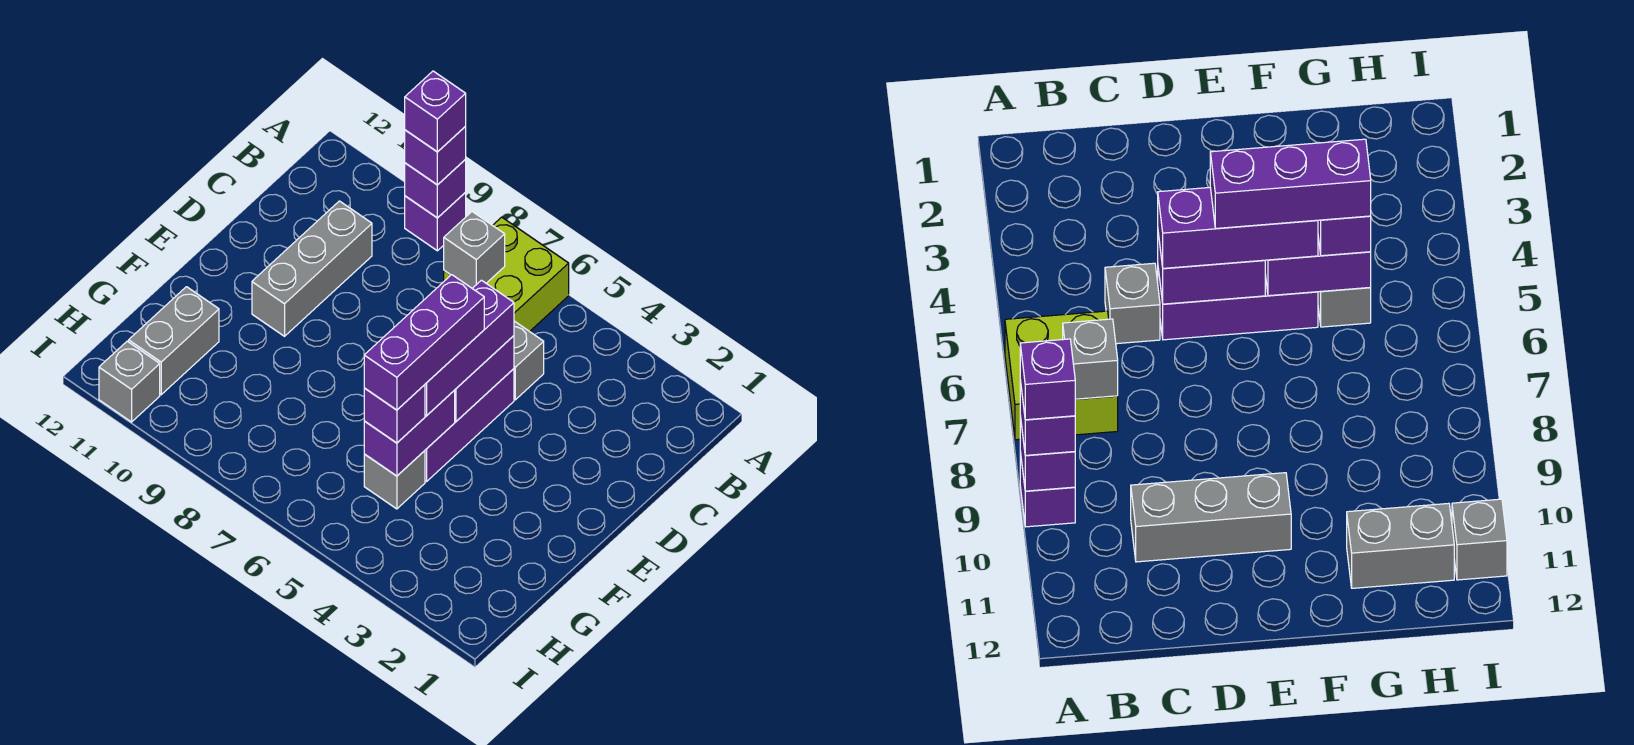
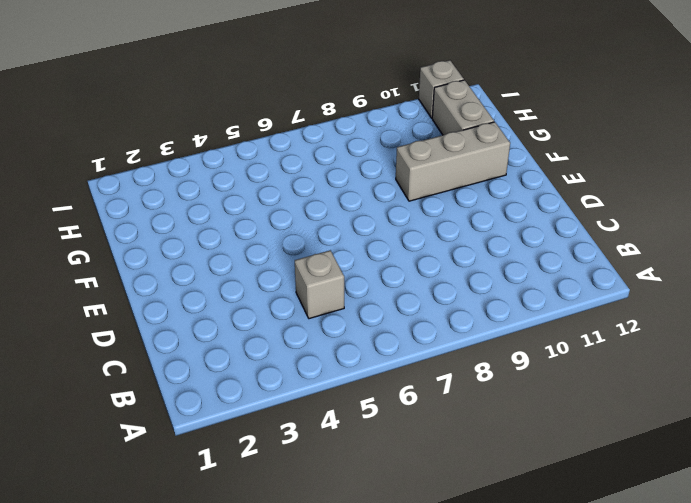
grey brick F9:F11 level 1 -> grey brick C10:E10 level 1
none -> lime brick A6:B7 level 1
none -> purple brick A9 level 1
none -> purple brick D5:F5 level 1

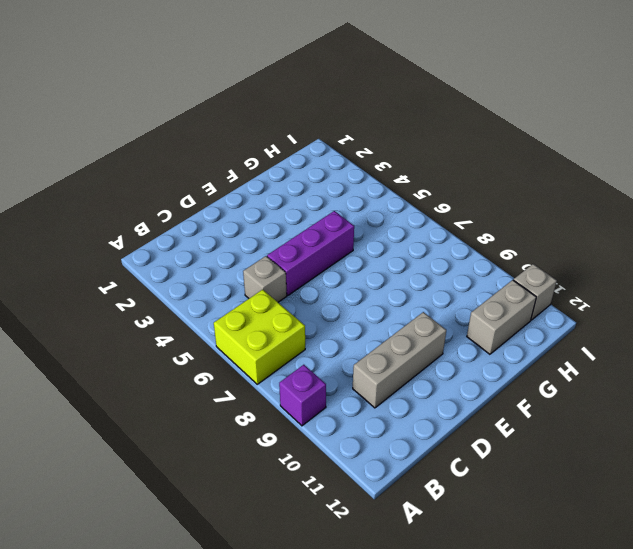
none -> grey brick G5 level 1
none -> purple brick A9 level 2
none -> grey brick B7 level 2

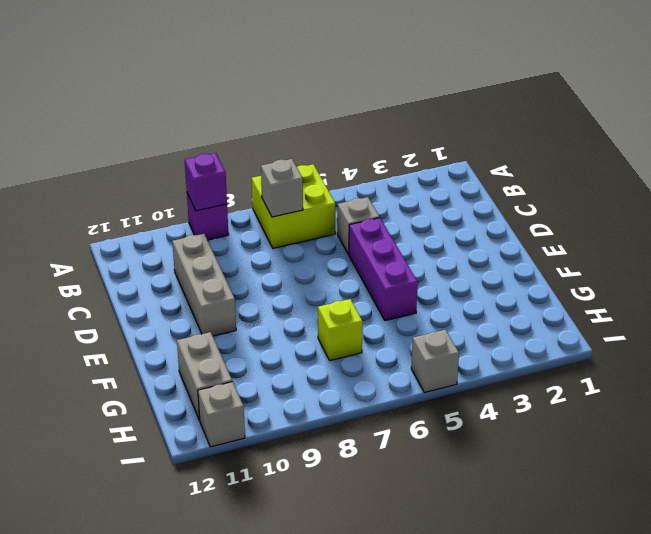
lime brick G7 level 1 -> none
grey brick I5 level 1 -> grey brick G5 level 1
none -> purple brick D5:E5 level 2
none -> purple brick F5:G5 level 2
none -> purple brick A9 level 3

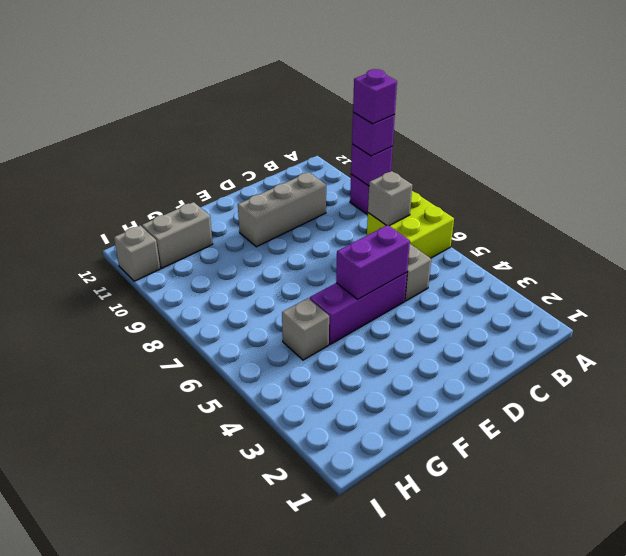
none -> purple brick F5:G5 level 2
none -> purple brick D5:F5 level 3
none -> purple brick G5 level 3

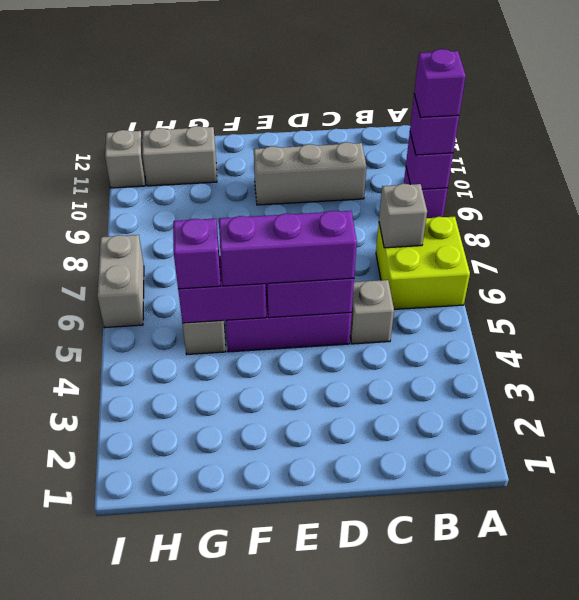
grey brick I6:I7 level 1 -> none
none -> purple brick E5:G5 level 4

